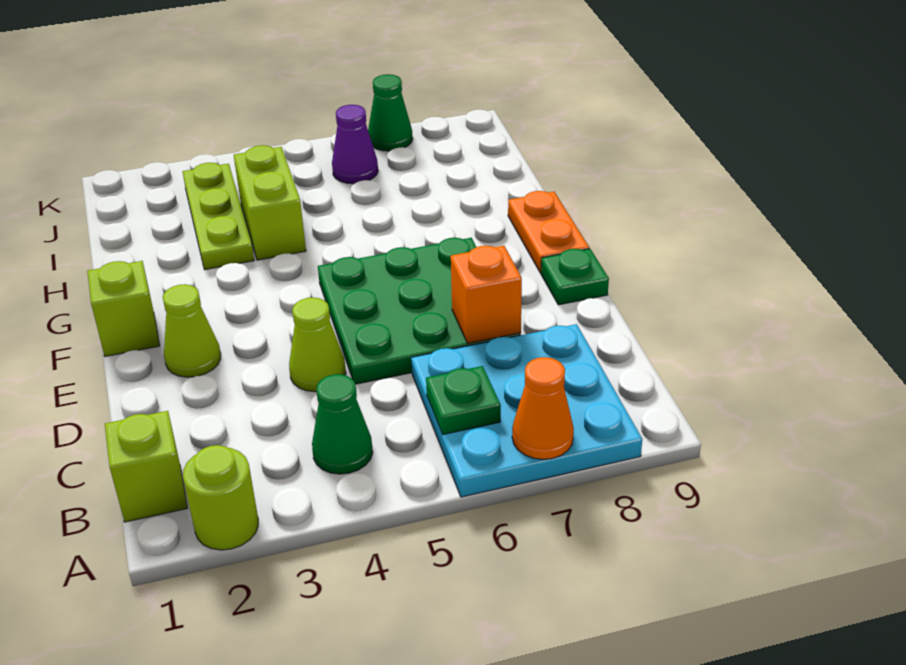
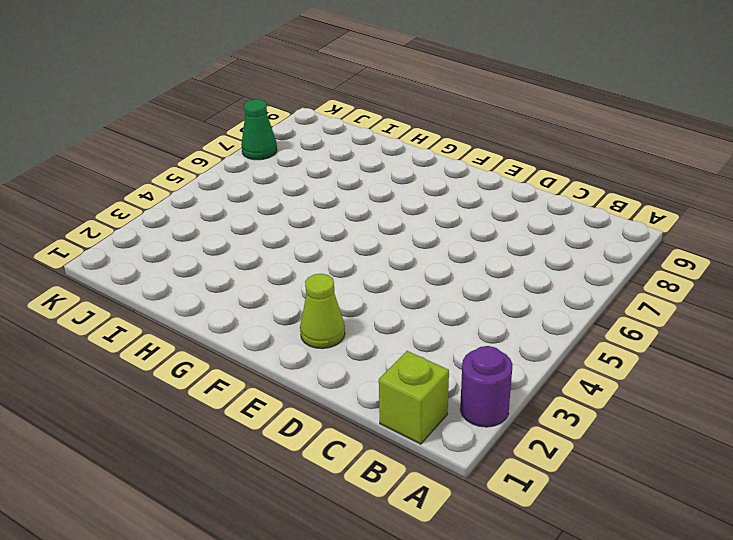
purple round brick A2 level 1 -> lime round brick A2 level 1
none -> cyan plate A6:C8 level 1
none -> green cone B4 level 1
none -> lime cone D4 level 1

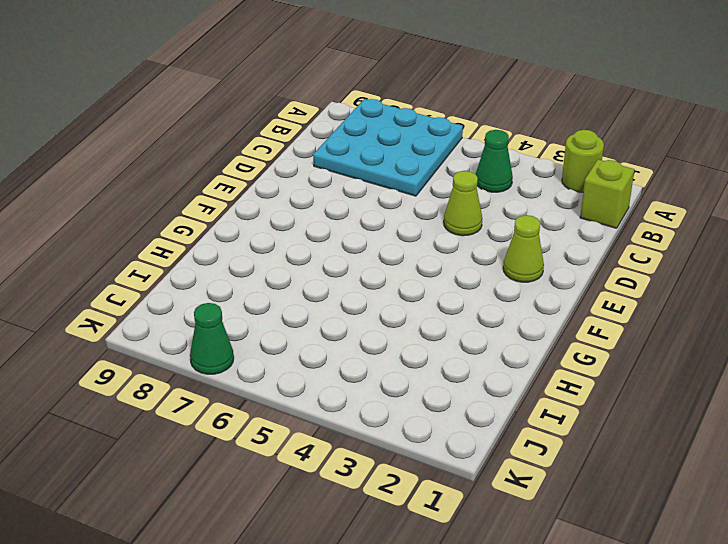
none -> green plate D5:F7 level 1
none -> green plate E9 level 1
none -> lime brick F1 level 1

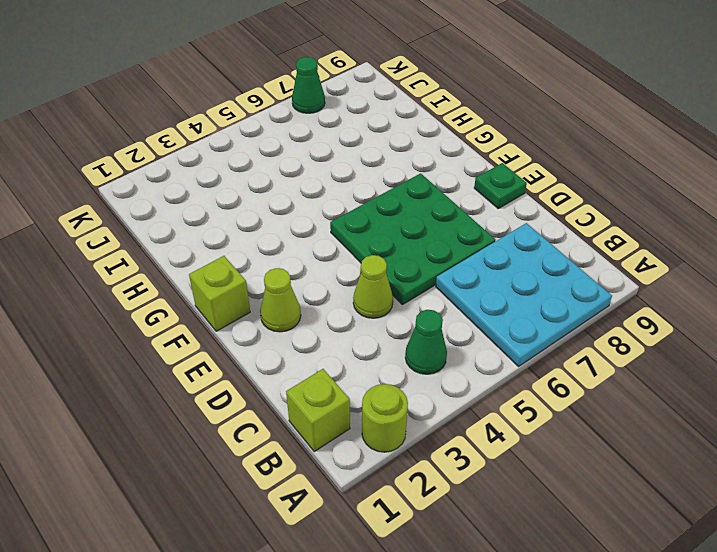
none -> orange plate F9:G9 level 1
none -> lime plate H3:J3 level 1
none -> lime brick H4:I4 level 1

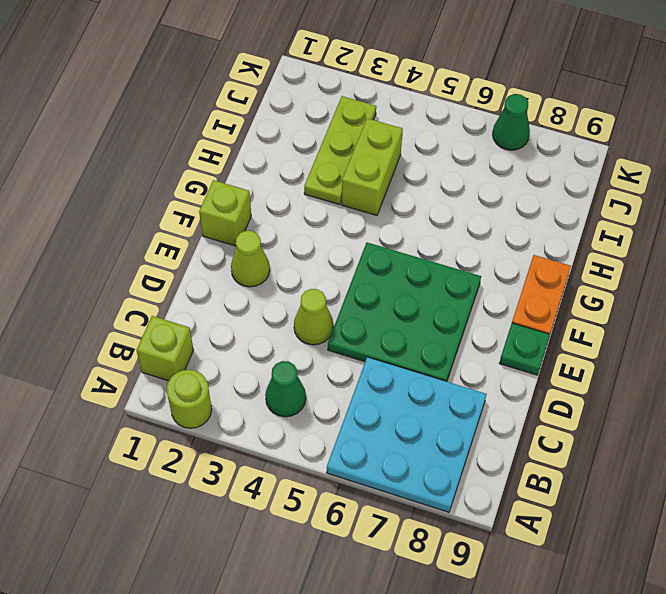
none -> purple cone J6 level 1
none -> orange cone A7 level 2
none -> green plate B6 level 2

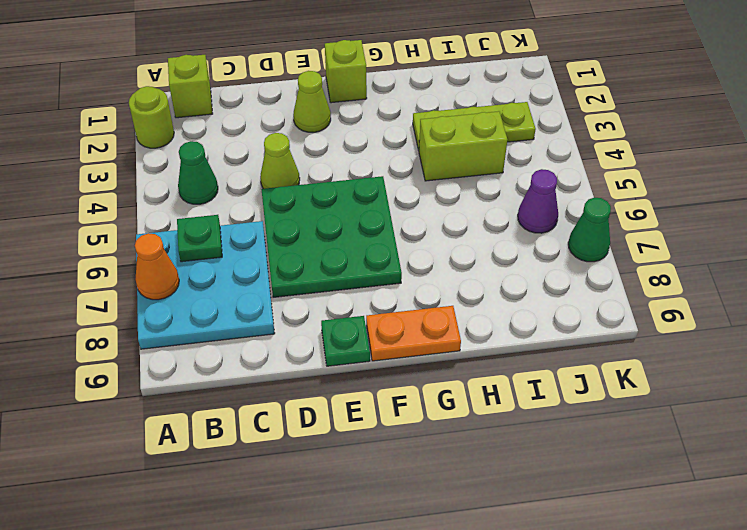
none -> orange brick D7 level 2

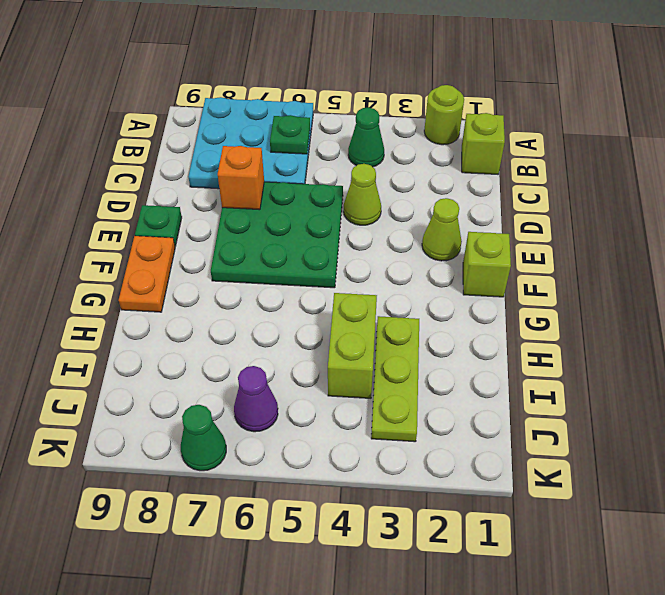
none -> orange cone A7 level 2

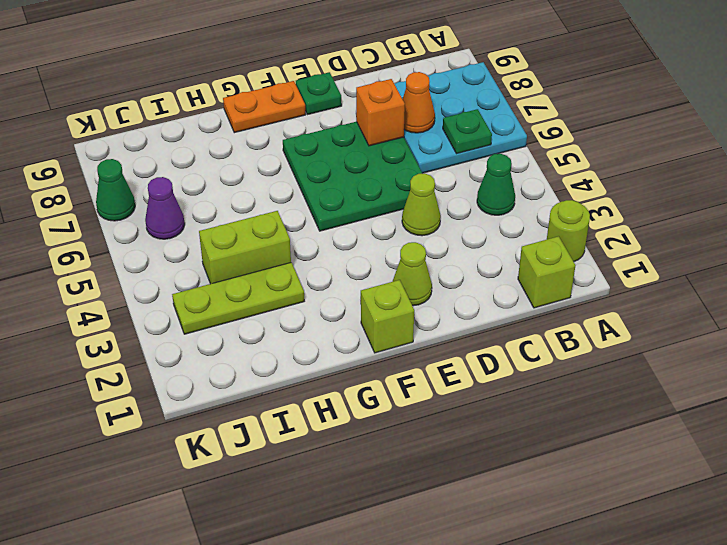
orange cone C7 level 2 -> orange cone A7 level 2

